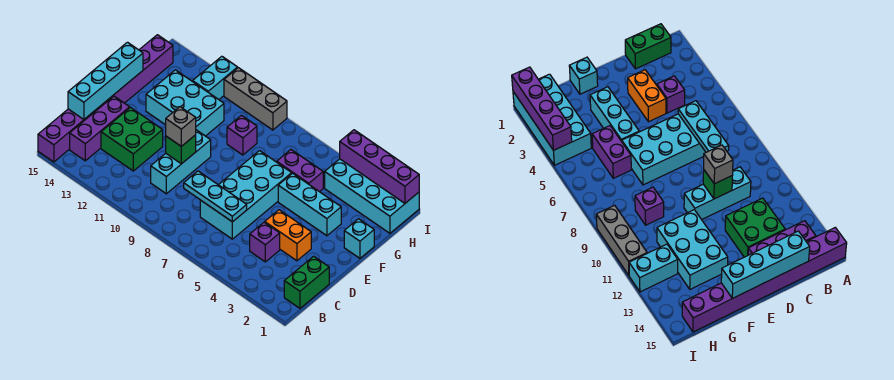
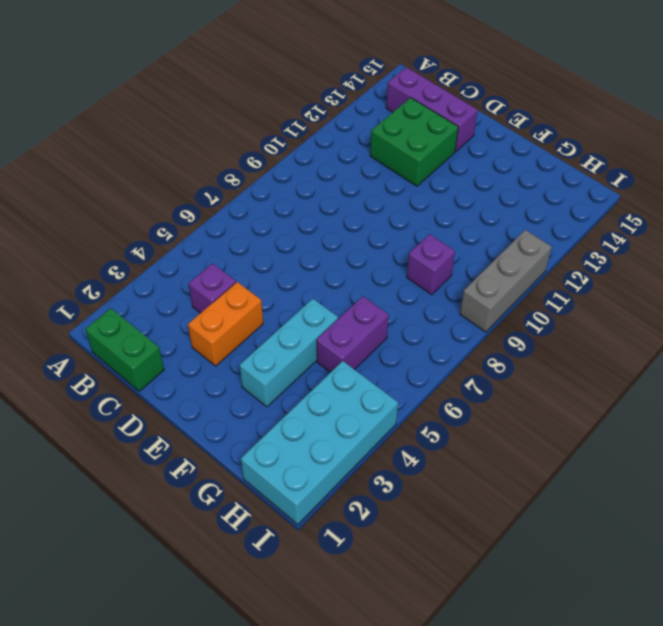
none -> purple brick A15:H15 level 1
none -> cyan brick C6:F7 level 1
none -> cyan brick C10:E10 level 1

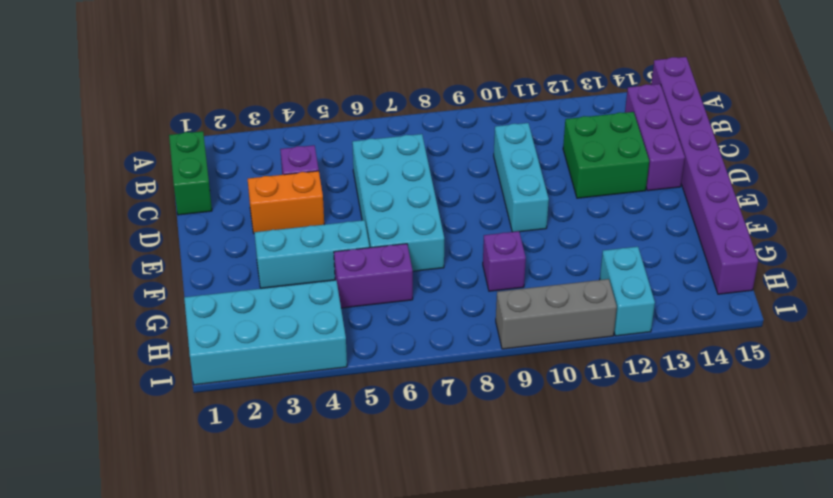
none -> cyan brick F1 level 1
none -> cyan brick F11:G13 level 1
none -> cyan plate C6:C8 level 2

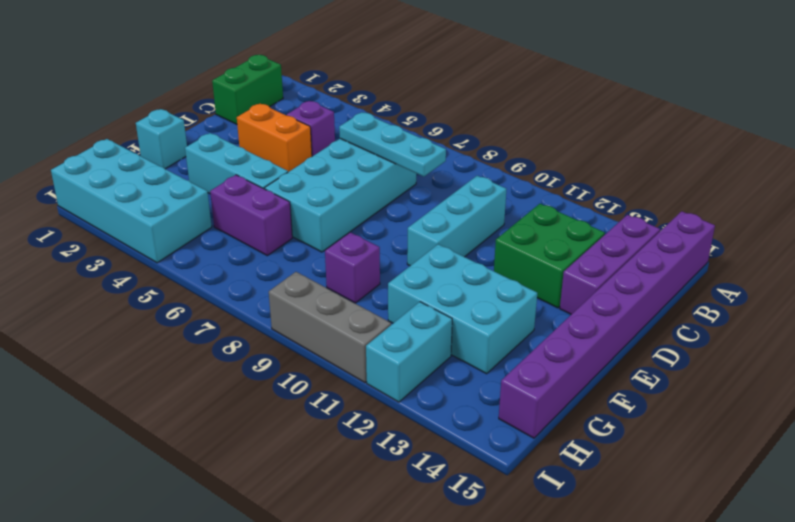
none -> cyan brick C15:F15 level 2
none -> green brick D10 level 2
none -> purple brick I1:I4 level 2

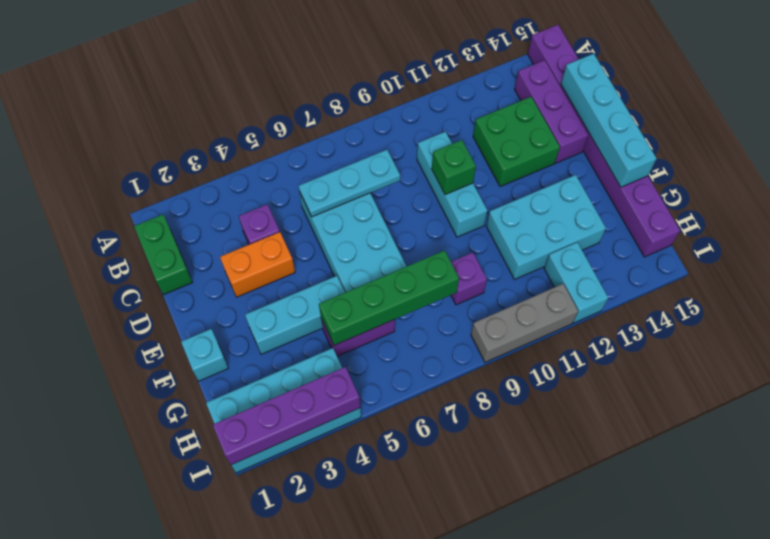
green brick G5:G8 level 2 -> none
none -> grey brick D10 level 3

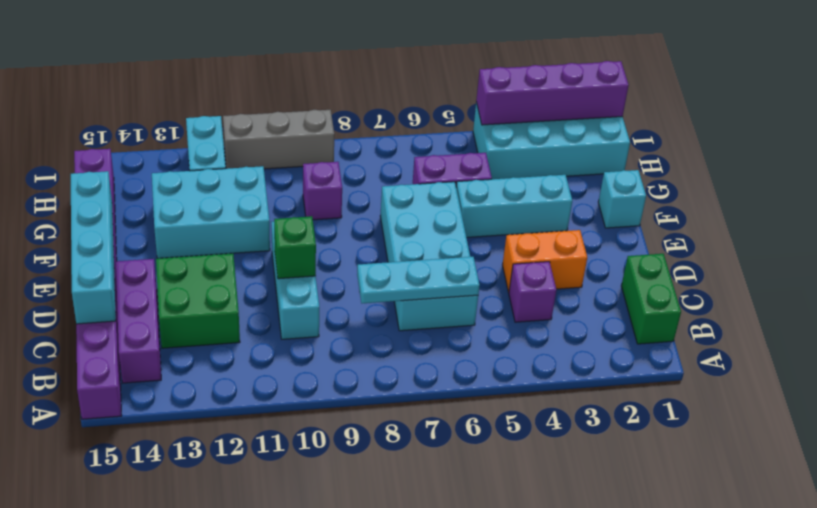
none -> grey brick D10 level 3

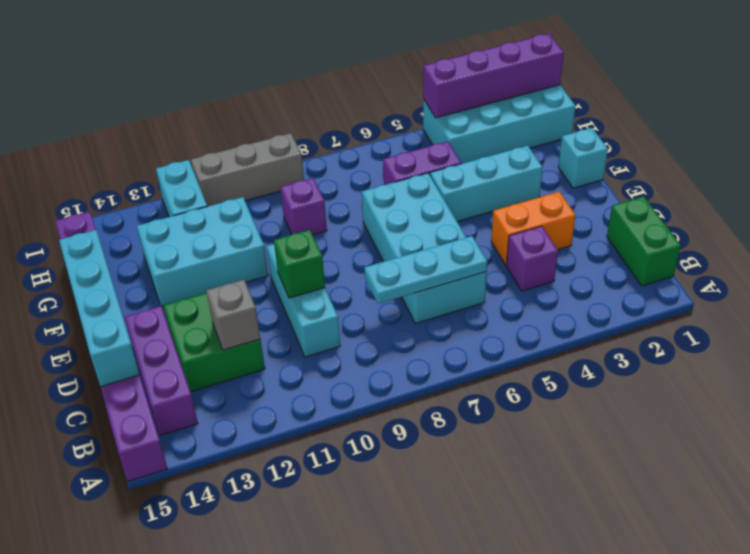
grey brick C12 level 2 -> grey brick D10 level 3

